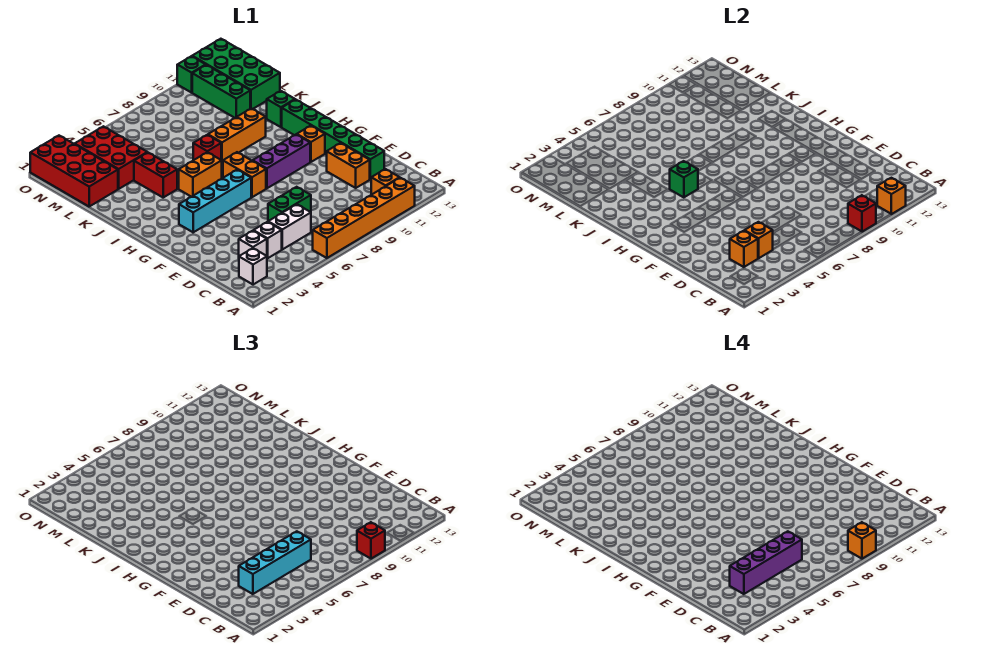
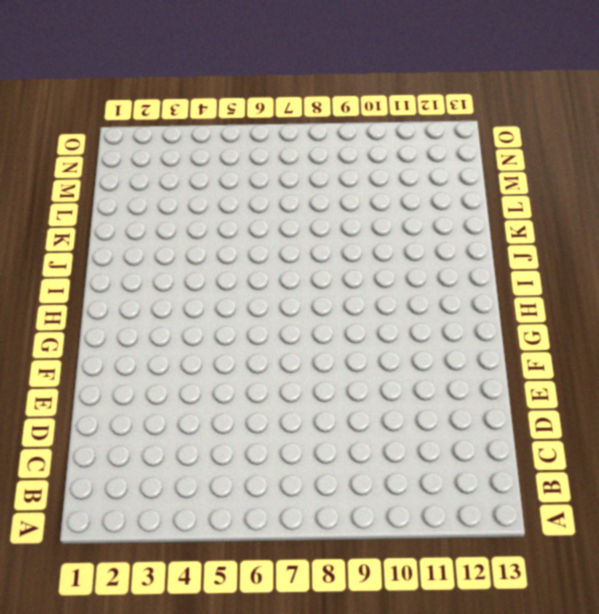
none -> orange brick A6:A11 level 1
none -> white brick B2 level 1
none -> orange brick B11 level 1
none -> white brick C3 level 1

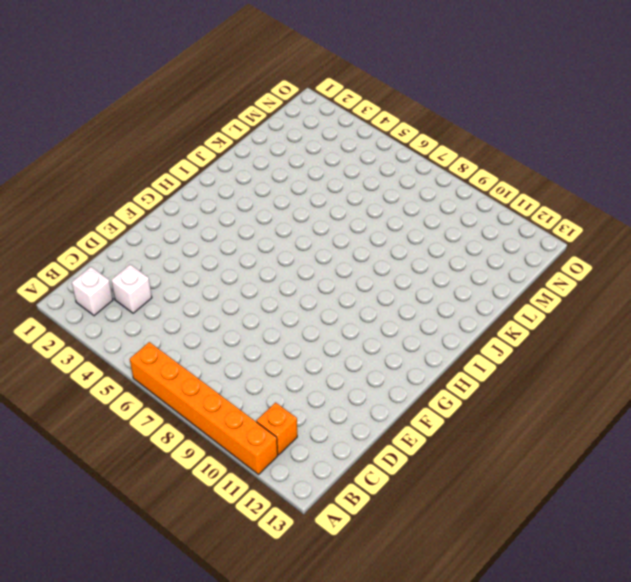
none -> white brick C4 level 1
none -> white brick C5:C6 level 1
none -> green brick D6:D7 level 1
none -> orange brick D11:E11 level 1

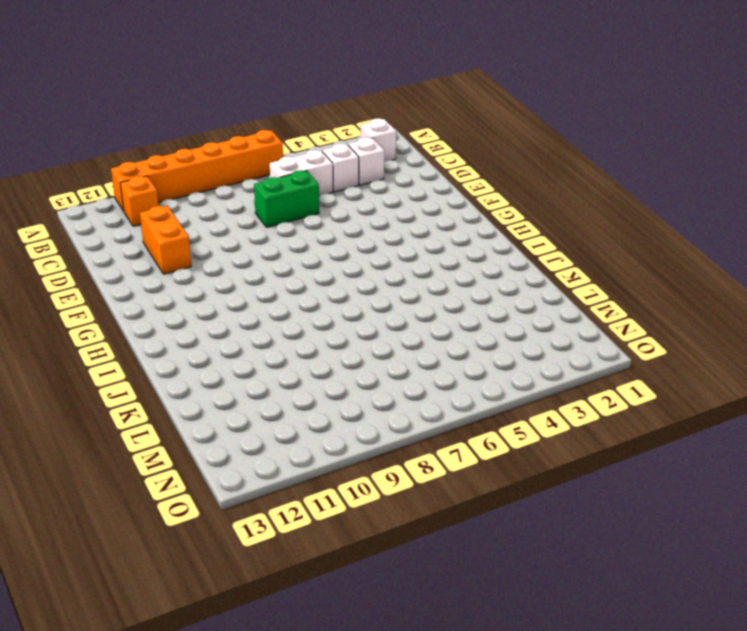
none -> green brick D12:I12 level 1
none -> cyan brick G3:G6 level 1
none -> orange brick G7:H7 level 1
none -> purple brick G8:G10 level 1

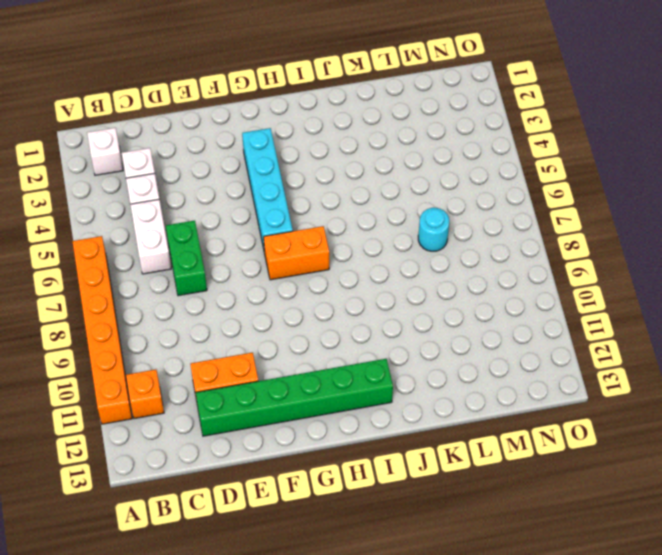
cyan round brick L7 level 1 -> none
none -> purple brick G8:G10 level 1
none -> orange brick G11 level 1
none -> orange brick I5:I6 level 1
none -> red brick J4:K4 level 1

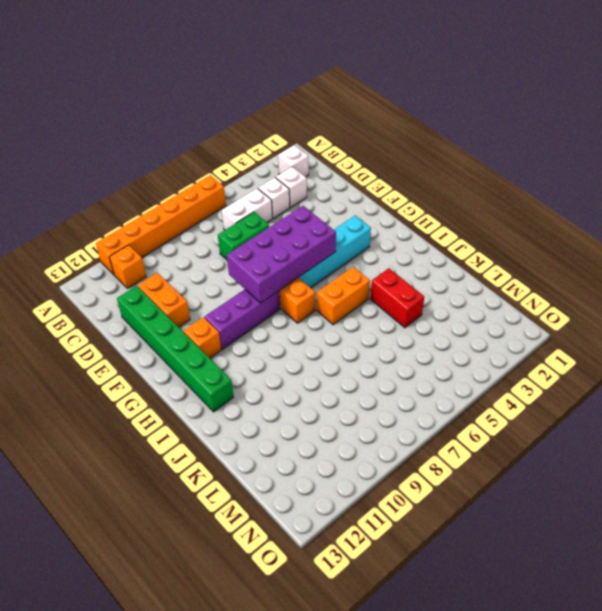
purple brick F5:G8 level 2 -> none
none -> red brick J7 level 1
none -> orange brick J8:J10 level 1
none -> green brick J12 level 1
none -> red brick L1:O2 level 1

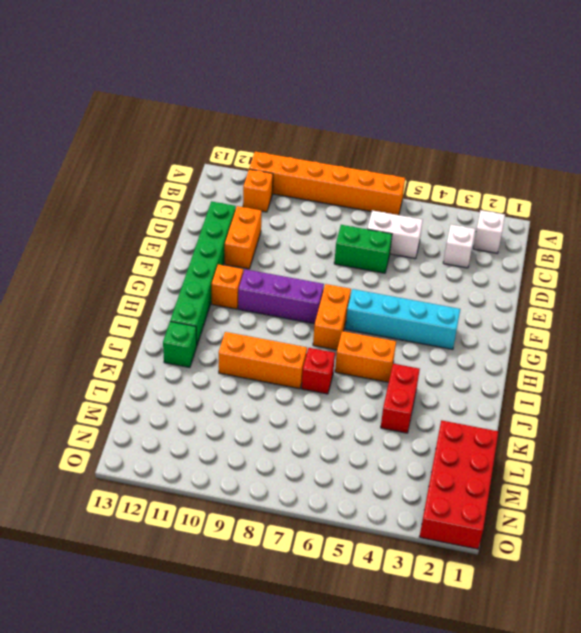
none -> white brick C4 level 1
none -> red brick L3:N4 level 1
none -> green brick L11:N11 level 1
none -> green brick L12:O13 level 1

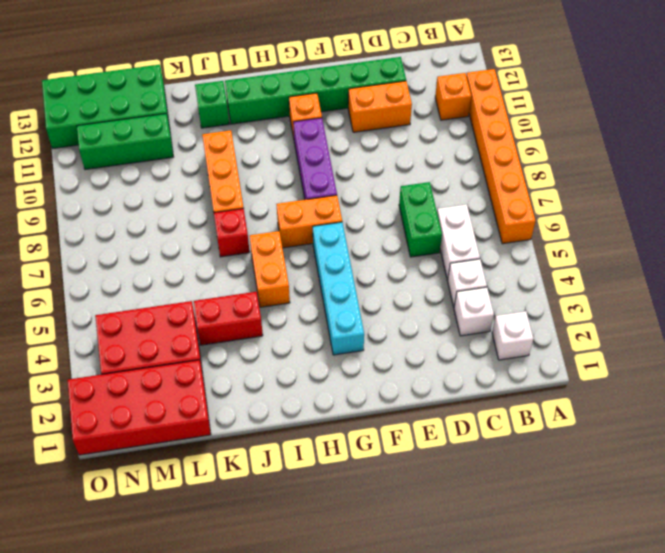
none -> green brick O11 level 1
none -> red brick A9 level 2
none -> orange brick A11 level 2
none -> orange brick C3 level 2

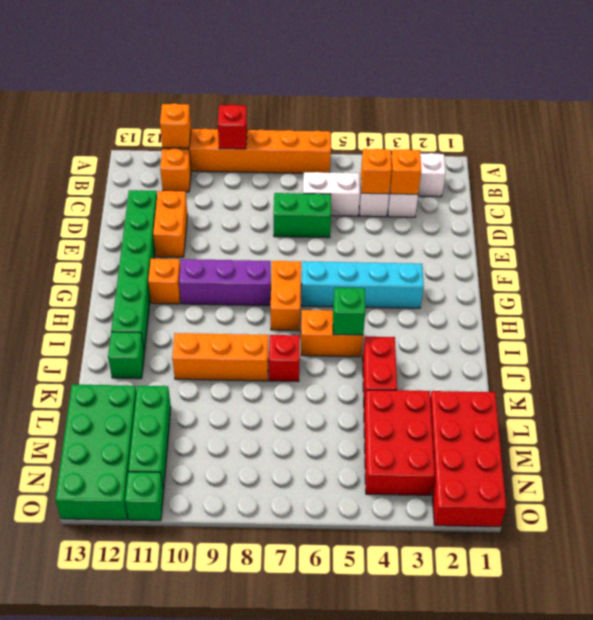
none -> red brick A9 level 3
none -> cyan brick C3:C6 level 3
none -> orange brick A9 level 4
none -> purple brick C3:C6 level 4

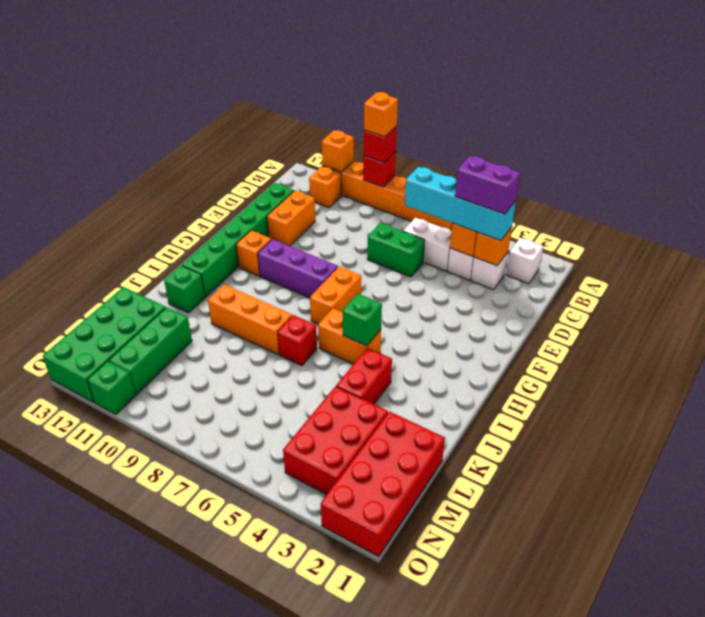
purple brick C3:C4 level 4 -> purple brick C3:C6 level 4
none -> cyan brick G3:G6 level 1

